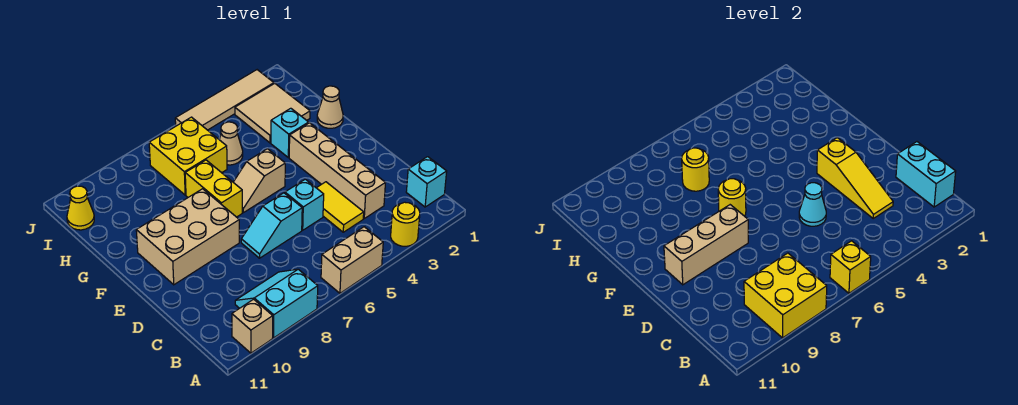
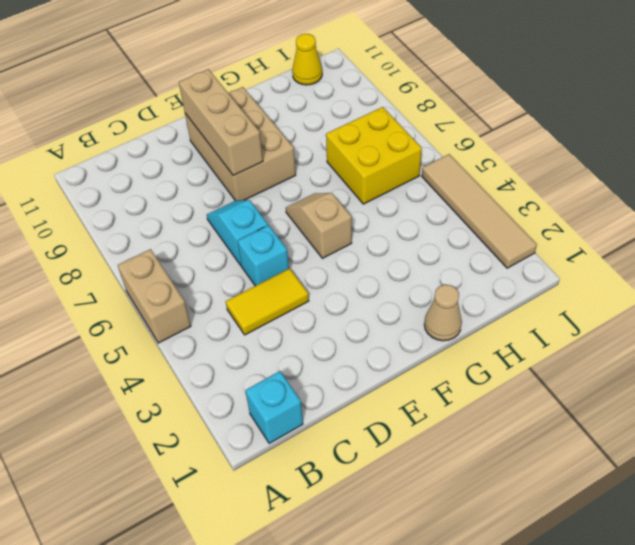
none -> yellow round brick A3 level 1
none -> cyan slope A8:B9 level 1 top A
none -> tan brick A10 level 1

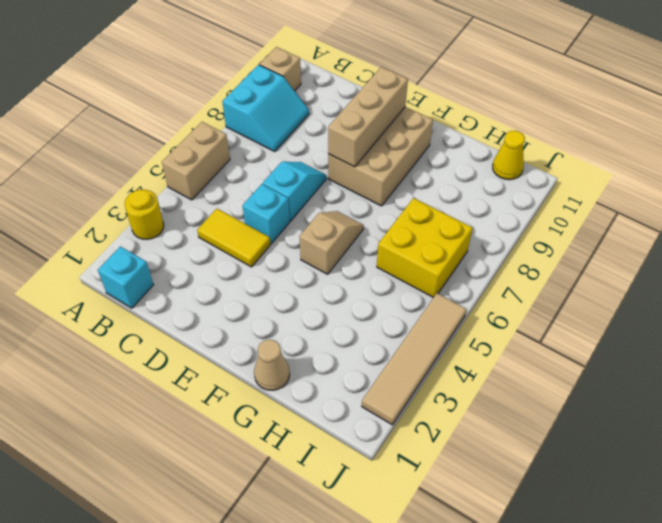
none -> tan brick C3:F3 level 1
none -> yellow brick F7:G7 level 1
none -> cyan brick G3 level 1

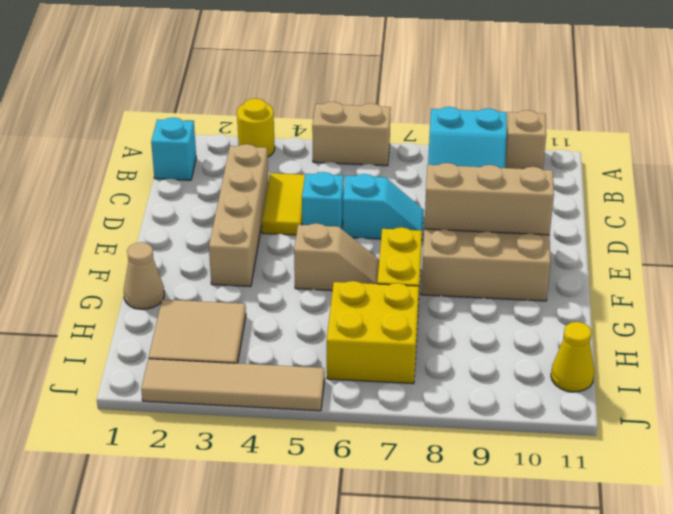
none -> cyan brick G3 level 1
none -> tan cone H5 level 1
none -> yellow brick A6 level 2

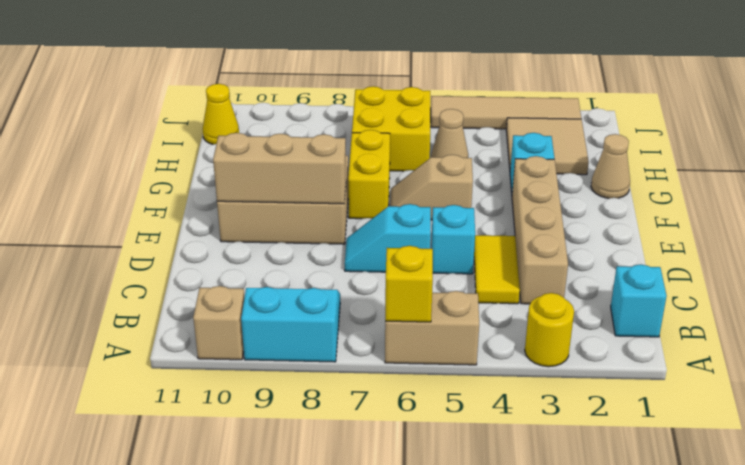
none -> yellow brick A8:B9 level 2
none -> cyan brick B1:C1 level 2
none -> yellow slope C3:E3 level 2 top E

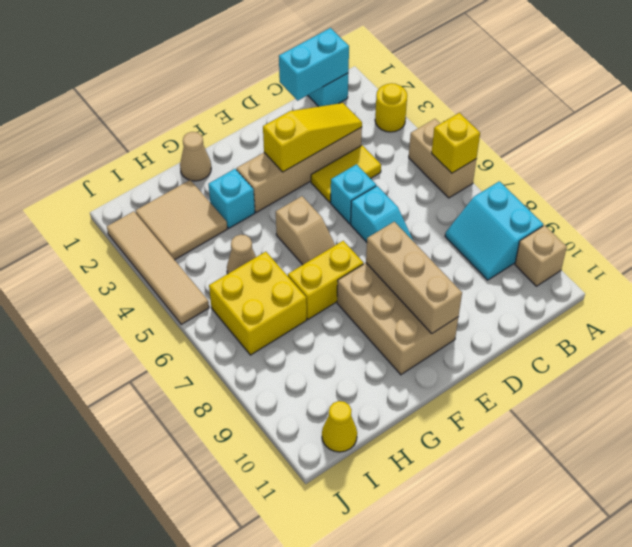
none -> yellow brick A8:B9 level 2
none -> cyan cone D5 level 2
none -> yellow round brick F7 level 2

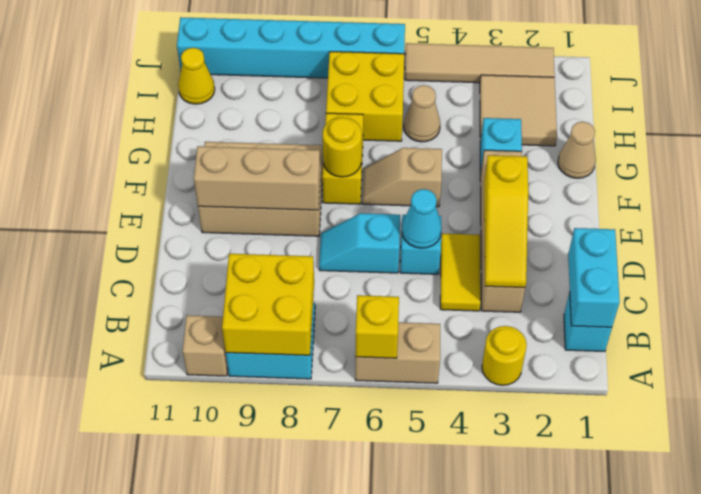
cyan brick J6:J11 level 1 -> none
none -> yellow round brick H7 level 2

